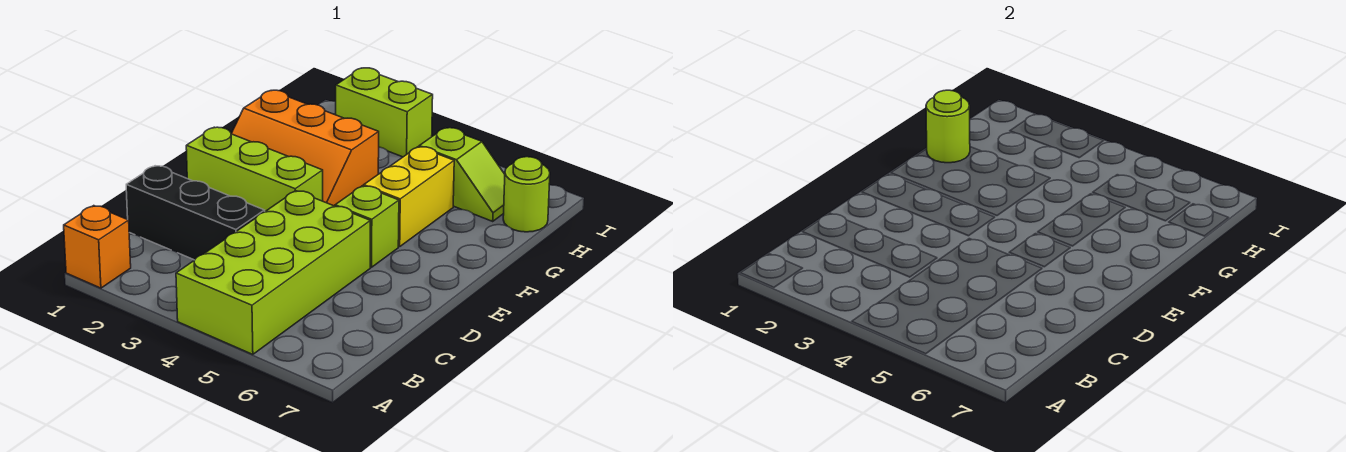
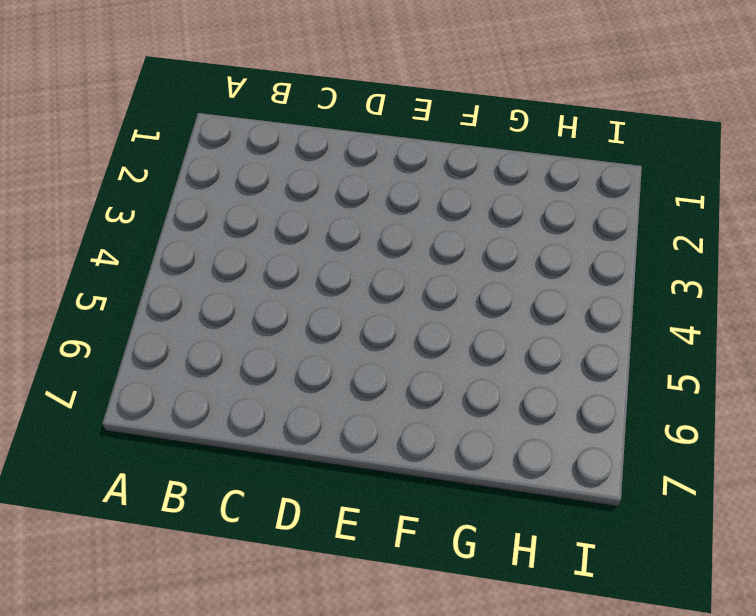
none -> orange brick A1 level 1
none -> lime brick A4:D5 level 1

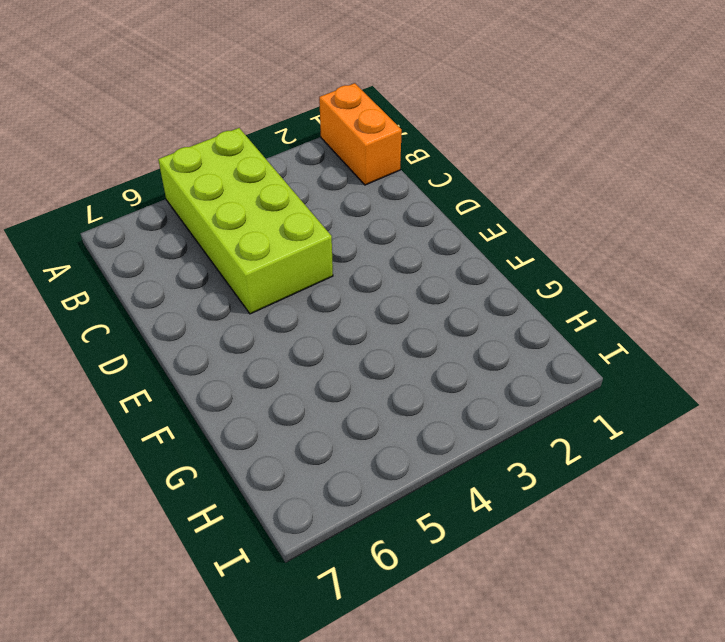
orange brick A1:B1 level 1 -> orange brick A1 level 1
none -> black brick C1:C3 level 1
none -> lime brick E1:E3 level 1

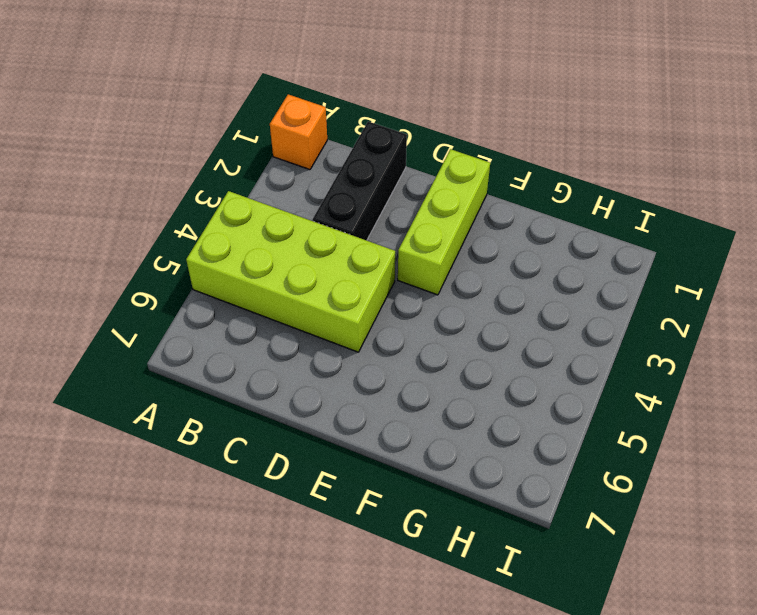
none -> lime brick E5 level 1
none -> orange slope F1:G3 level 1 top G

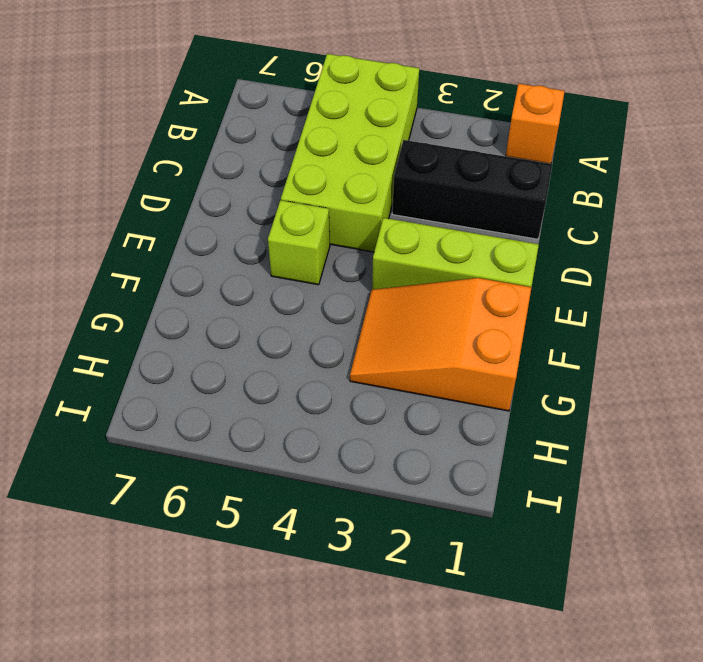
orange slope F1:G3 level 1 top 1 -> orange slope F1:G3 level 1 top G
none -> yellow brick F5:G5 level 1
none -> lime slope H5:H6 level 1 top 5

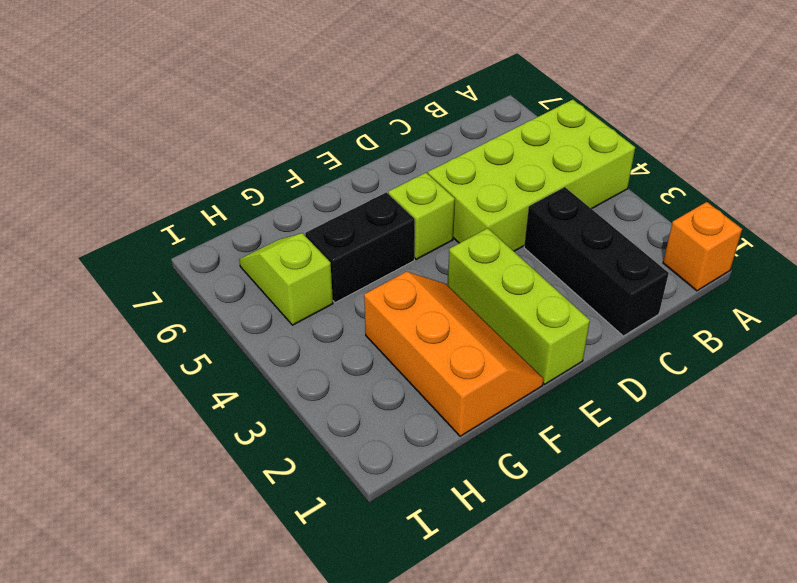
black brick F5:G5 level 1 -> yellow brick F5:G5 level 1
none -> lime round brick H7 level 1
none -> lime brick I2:I3 level 1

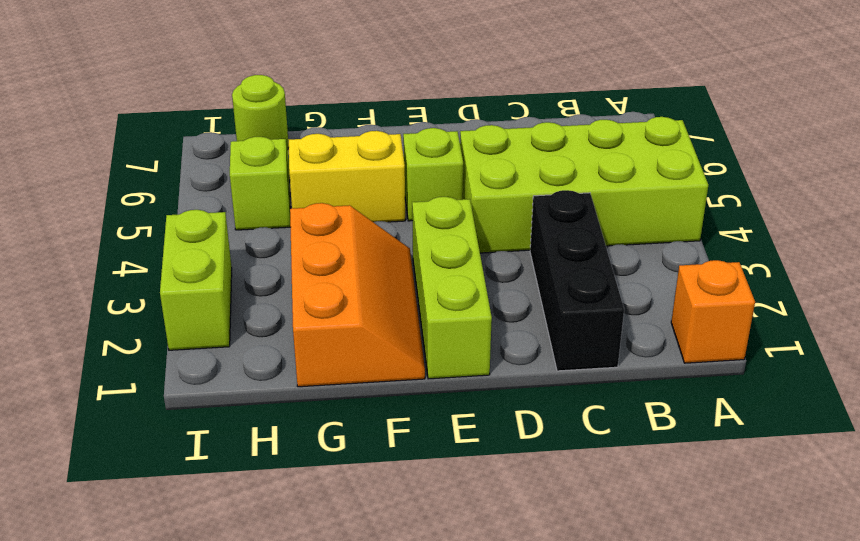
none -> lime round brick G1 level 2

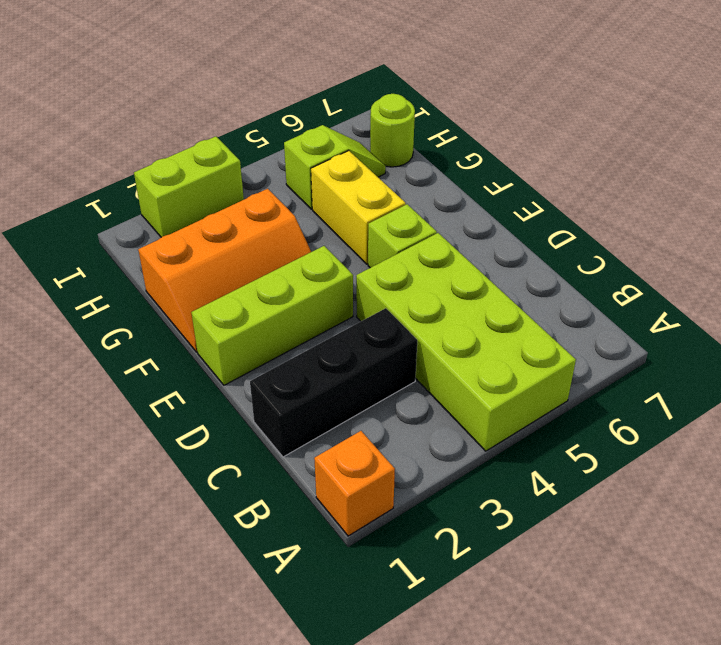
none -> lime round brick G1 level 2

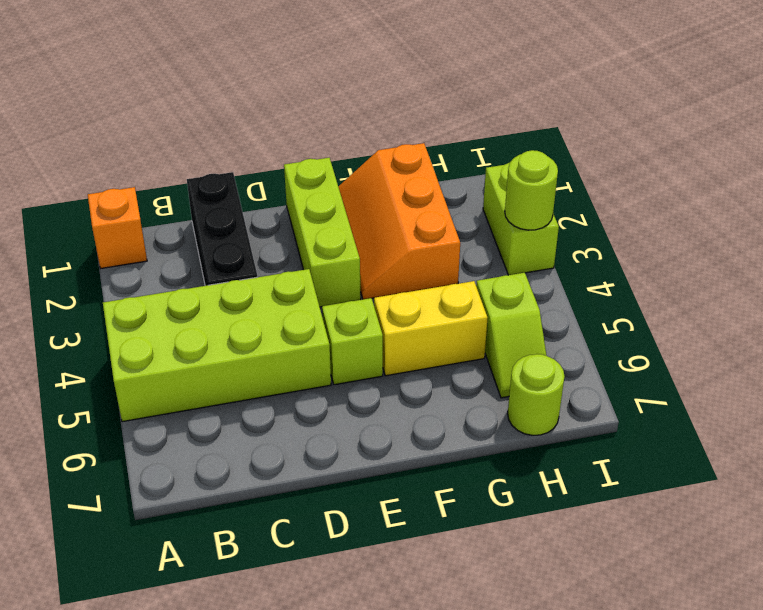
lime round brick I3 level 2 -> lime round brick G1 level 2

